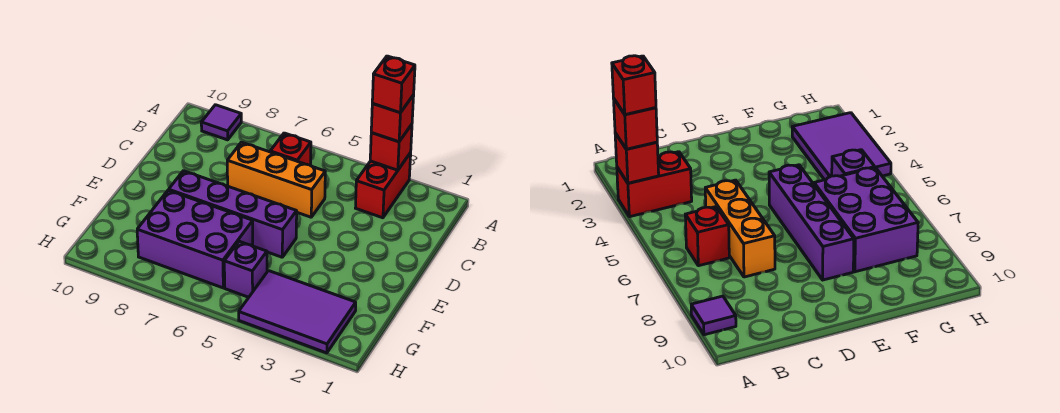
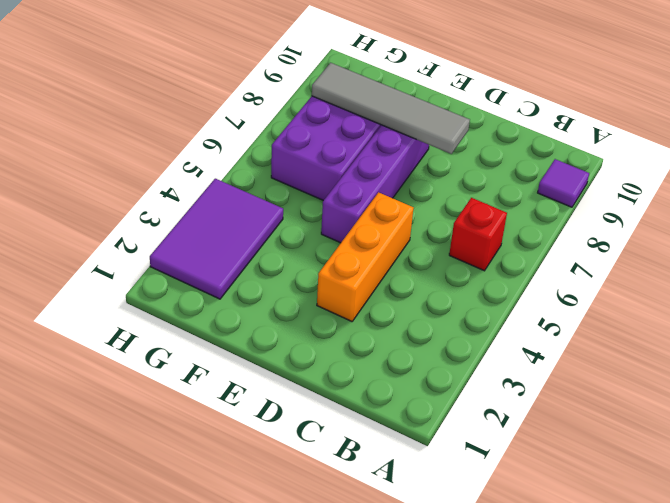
orange brick D3:D5 level 1 -> orange brick C5:C7 level 1
grey tile D8:G8 level 2 -> none
none -> red brick A3:B3 level 1
none -> purple brick G5 level 1

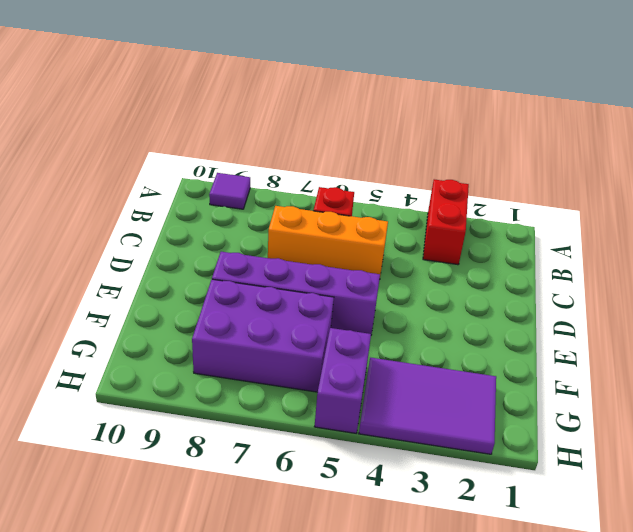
purple brick G5:H5 level 1 -> purple brick G5 level 1
none -> red brick A3 level 2
none -> red brick A3 level 3

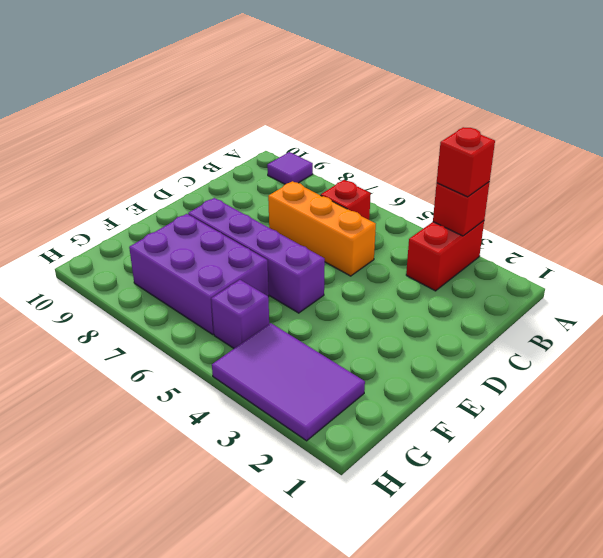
none -> red brick A3 level 4

